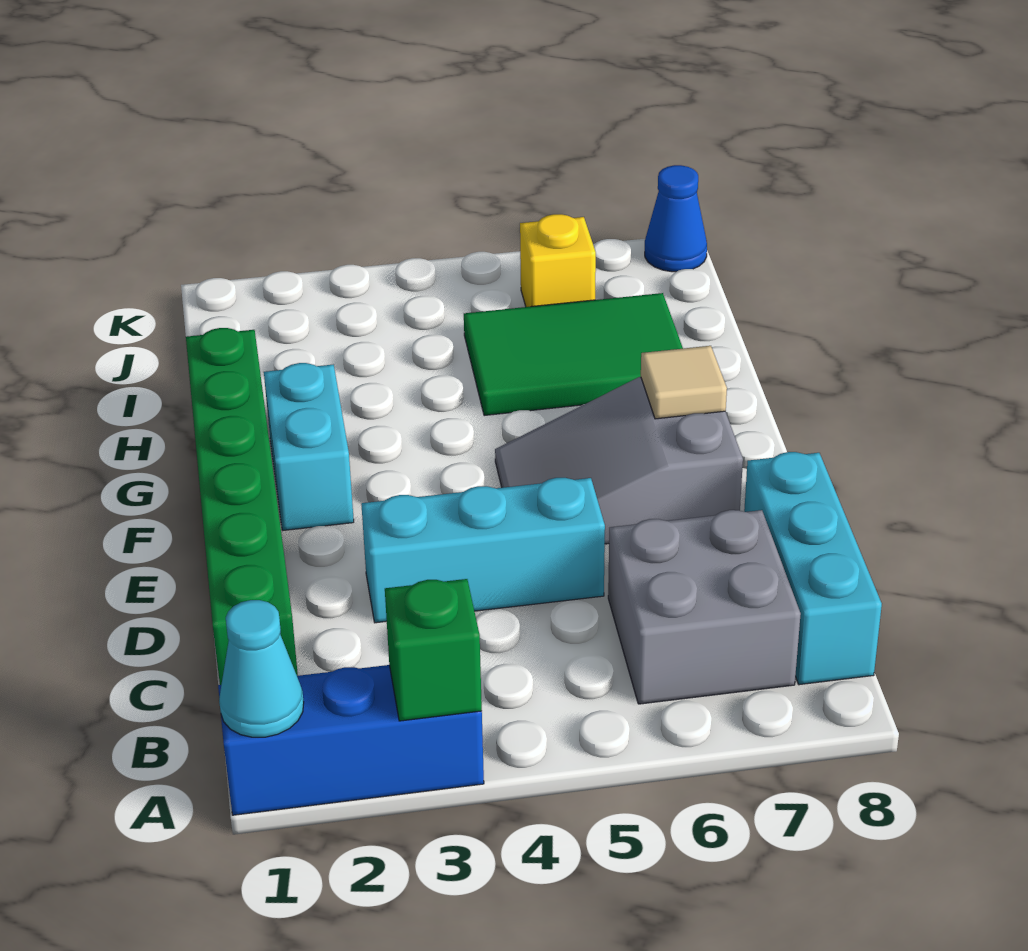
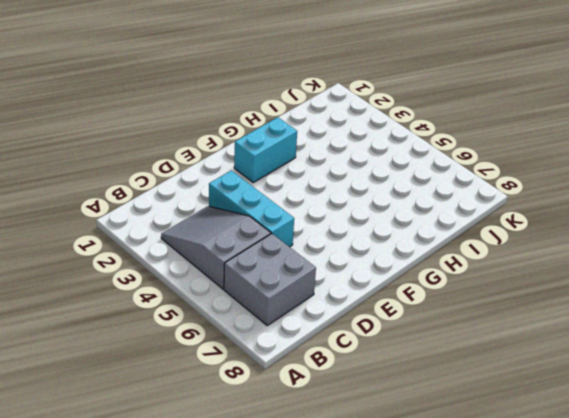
grey slope B3:C5 level 1 top 5 -> grey slope E5:F7 level 1 top 7
none -> blue brick A1:A3 level 1
none -> cyan brick B8:D8 level 1
none -> green brick C1:H1 level 1

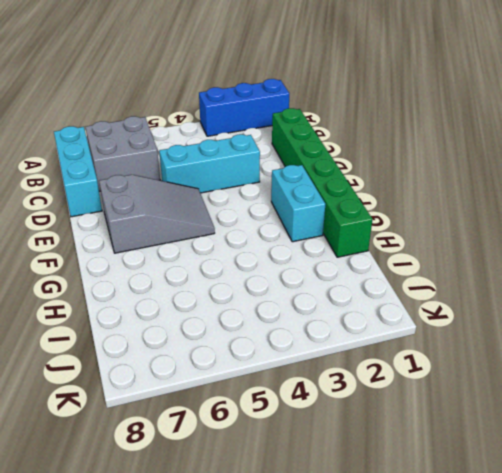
none -> green tile H5:I7 level 1
none -> yellow brick J6 level 1
none -> blue cone K8 level 1

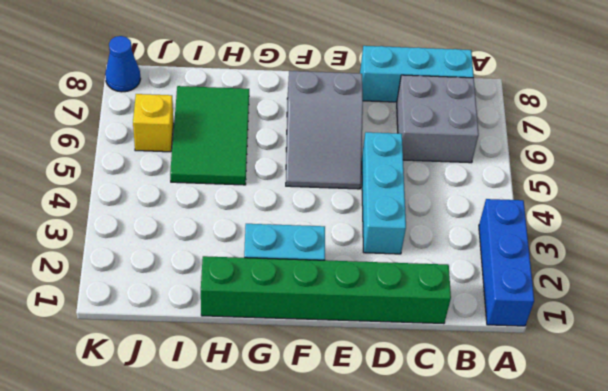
none -> cyan cone A1 level 2
none -> green brick A3 level 2
none -> tan tile F7 level 2

